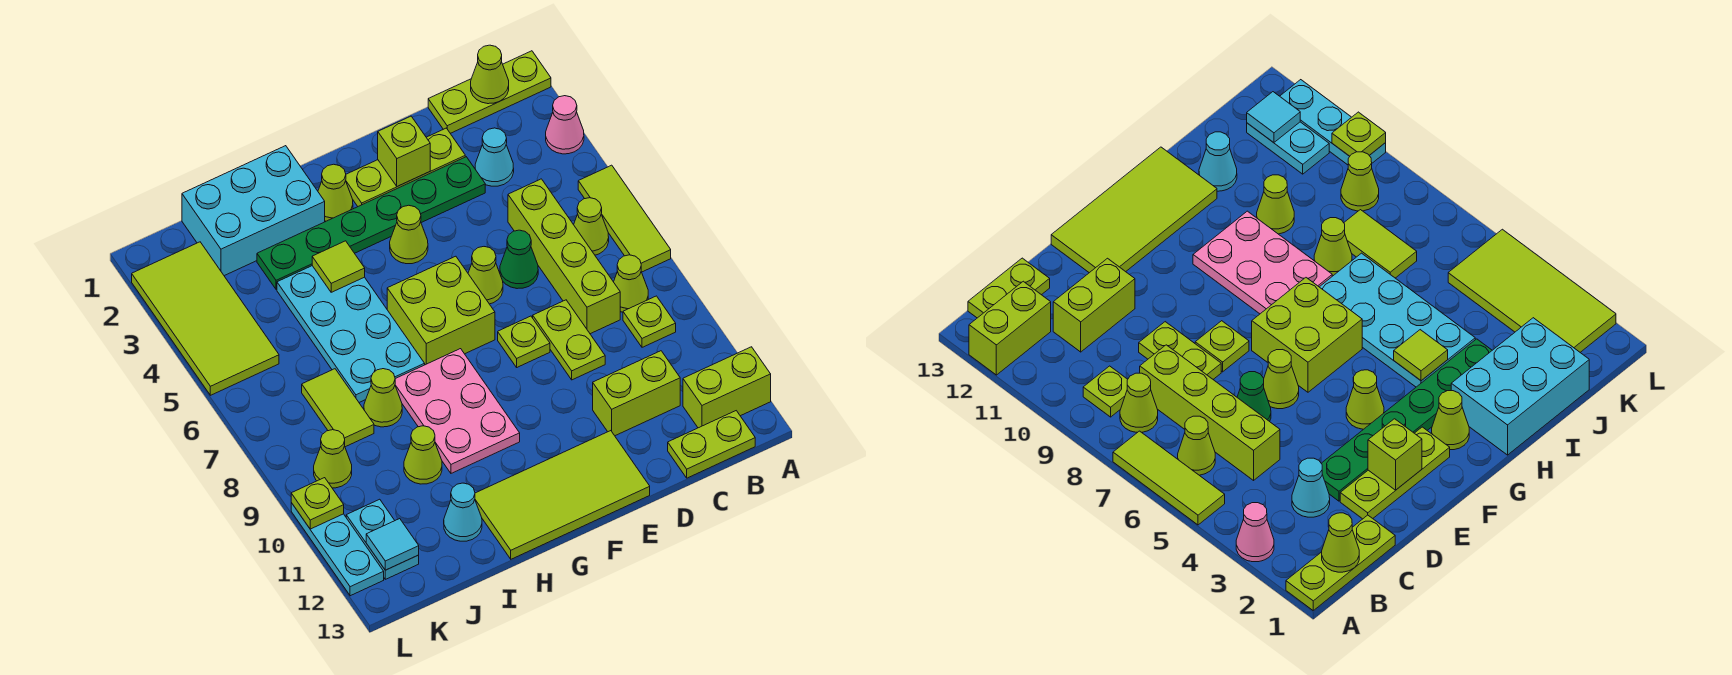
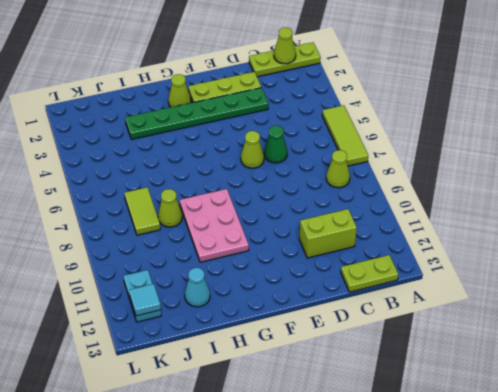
none -> pink cone A3 level 1
none -> lime brick A12:B12 level 1
none -> lime cone B6 level 1
none -> lime plate B9 level 1

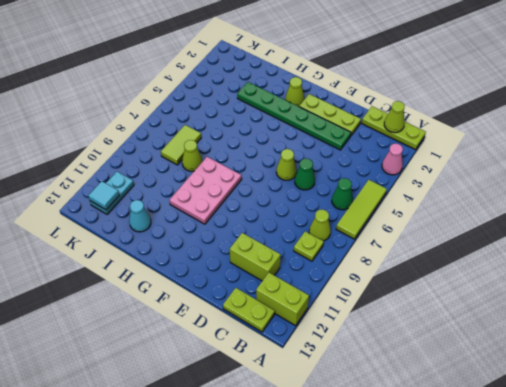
green cone B6 level 1 -> lime cone B6 level 1
none -> cyan cone C3 level 1
none -> lime brick C5:C8 level 1
none -> lime plate D8:D9 level 1
none -> lime plate E8 level 1

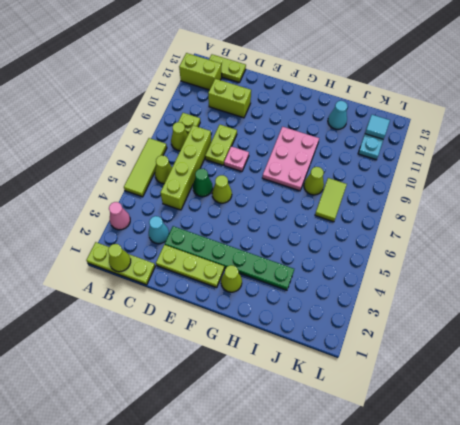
pink plate E8 level 1 -> lime plate E8 level 1
none -> lime tile E12:H13 level 1
none -> lime cone F4 level 1
none -> lime brick F6:G7 level 1
none -> cyan brick H1:J2 level 1

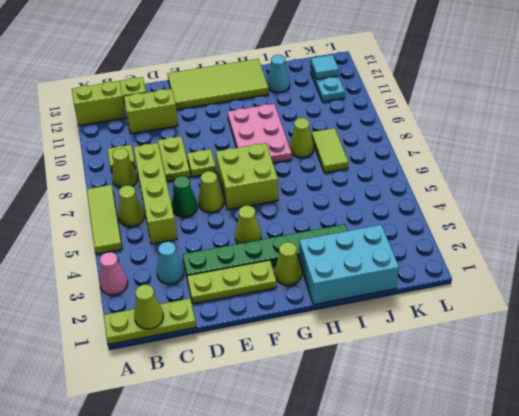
none -> cyan plate H4:I7 level 1
none -> lime cone I10 level 1
none -> lime tile K2:L5 level 1
none -> lime cone K9 level 1

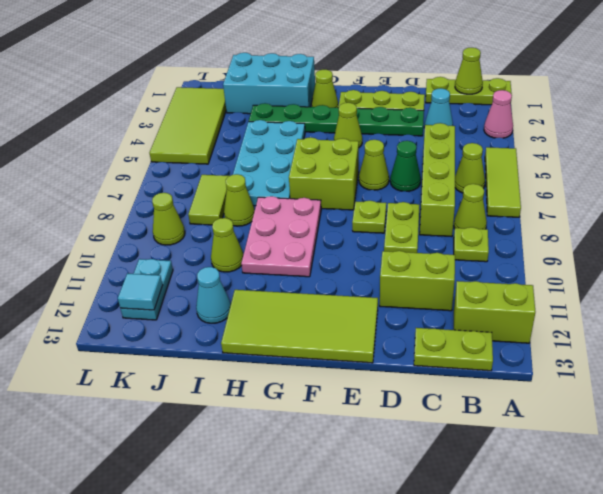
none -> cyan plate L10:L12 level 1
none -> lime brick E2 level 2
none -> lime tile H4 level 2
none -> lime plate L10 level 2

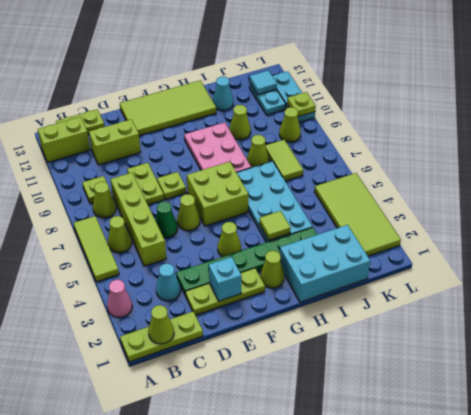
cyan brick E2 level 2 -> lime brick E2 level 2

